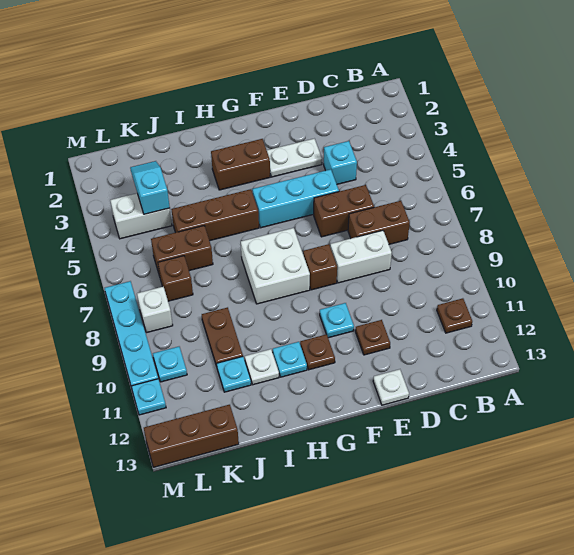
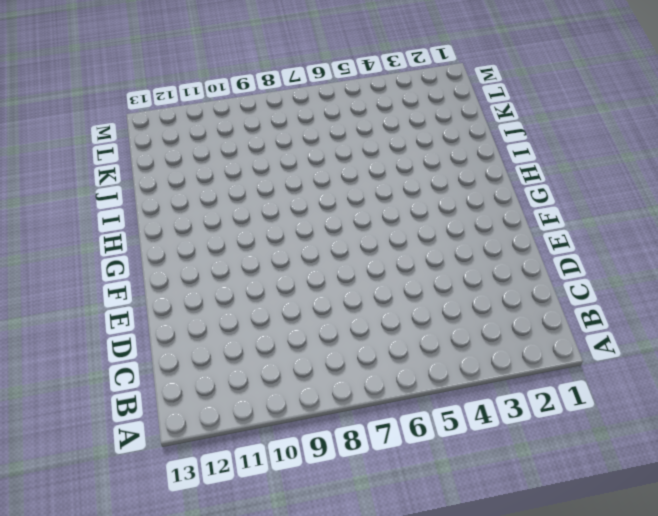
none -> brown plate B11 level 1
none -> brown brick C7:D7 level 1
none -> cyan brick D4 level 1

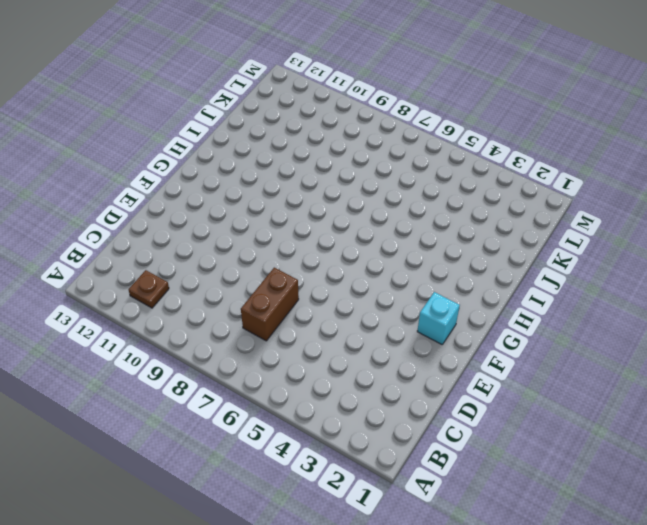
cyan brick F2 level 1 -> cyan brick D4 level 1
none -> brown brick D6:E6 level 1
none -> white brick D8:E8 level 1
none -> white plate E3:F3 level 1

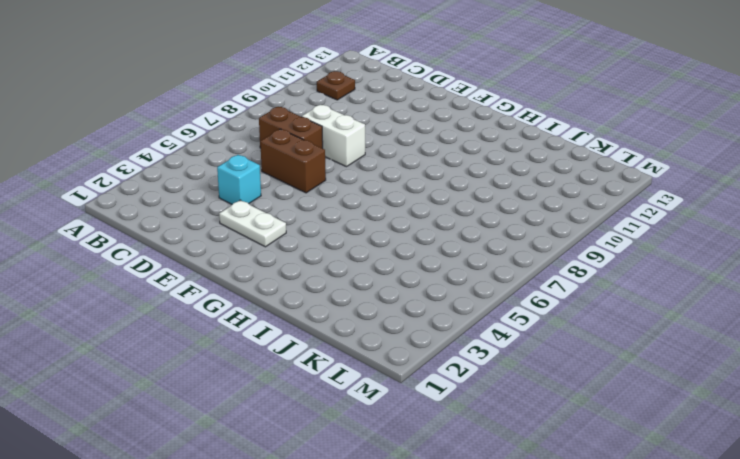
none -> cyan brick E5:G5 level 1
none -> brown plate E11 level 1
none -> white plate E13 level 1

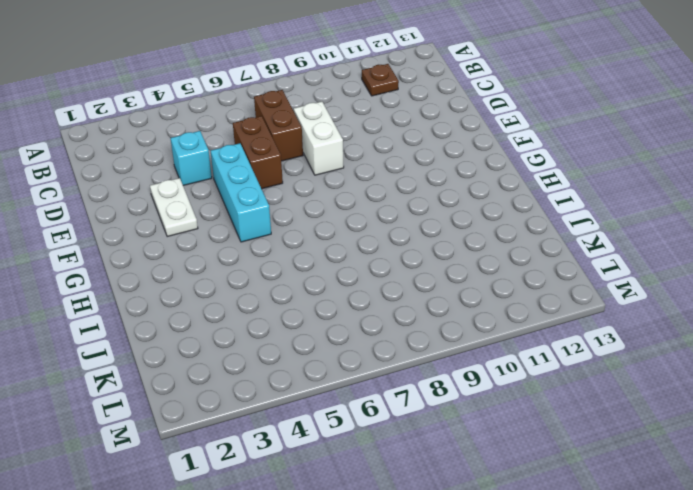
none -> brown plate E11 level 1
none -> white plate E13 level 1
none -> brown brick F8 level 1

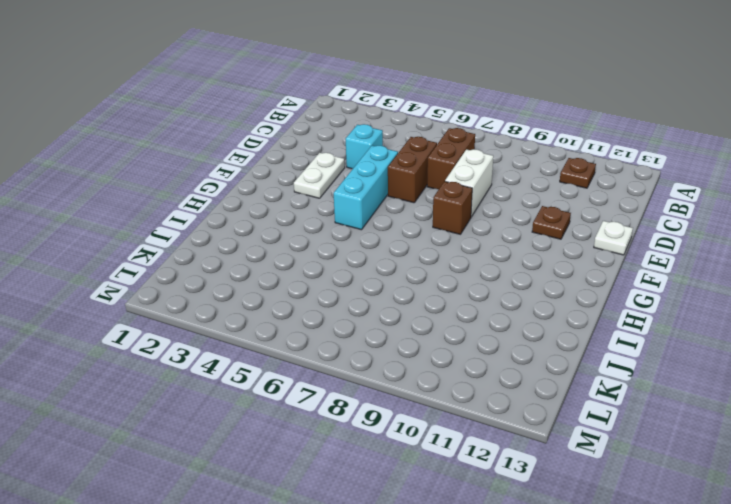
none -> cyan plate F10 level 1
none -> brown brick G3:H3 level 1
none -> white brick G7:H8 level 1

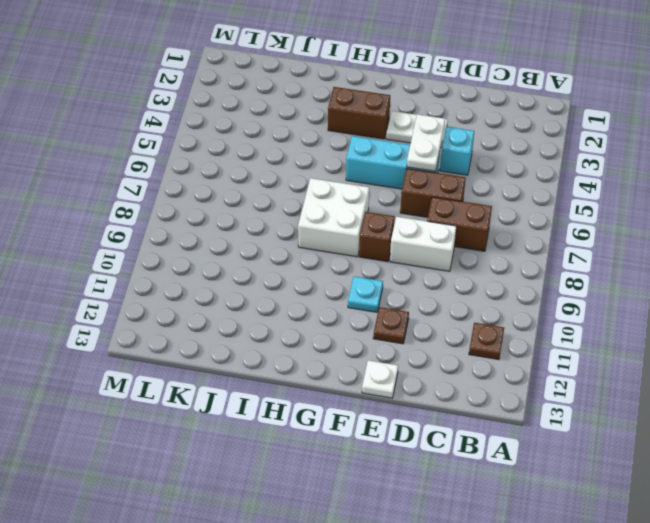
white plate E4:E5 level 2 -> none
none -> brown plate G11 level 1
none -> brown brick H5:J5 level 1
none -> cyan plate H11 level 1

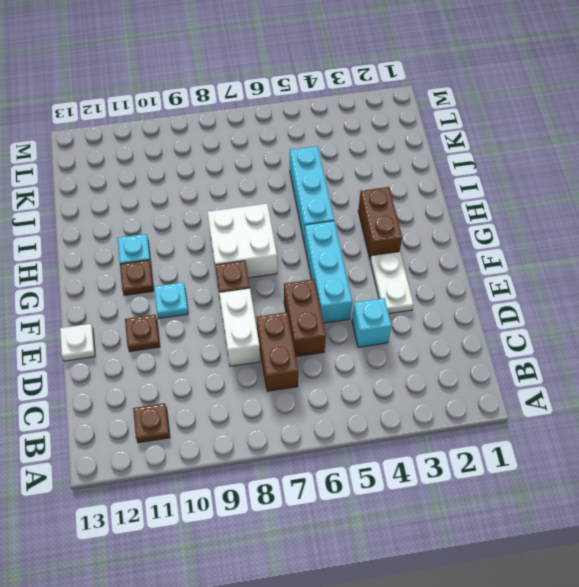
cyan brick H5:J5 level 1 -> brown brick H5:J5 level 1
none -> white plate I11 level 1
none -> brown brick J6:K6 level 1
none -> brown plate J9:J10 level 1

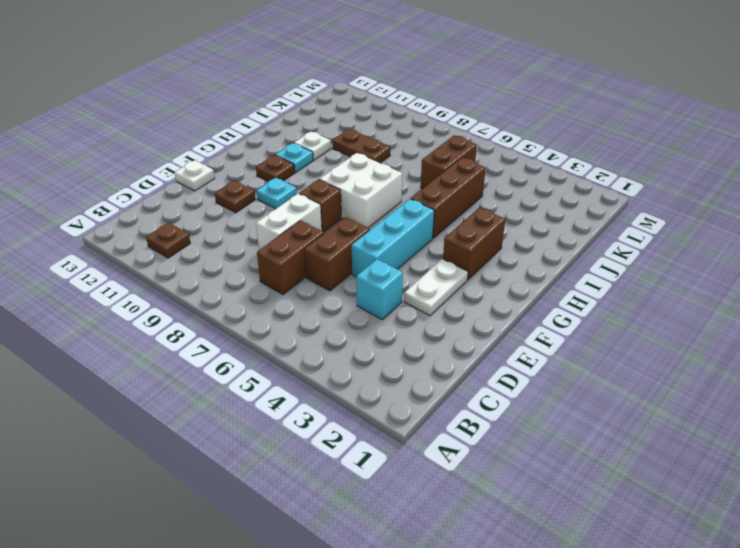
none -> cyan plate J11 level 1
none -> white brick K4:L4 level 1
none -> brown brick K7 level 1

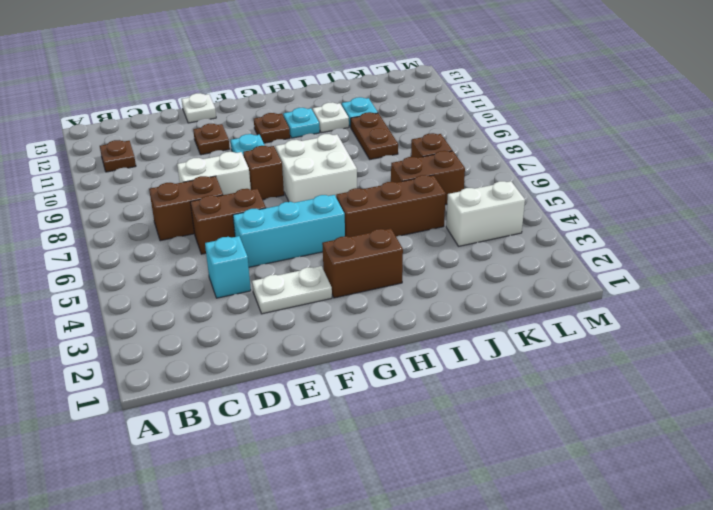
none -> brown brick K13:M13 level 1
none -> white brick L8 level 1
none -> cyan plate L10 level 1

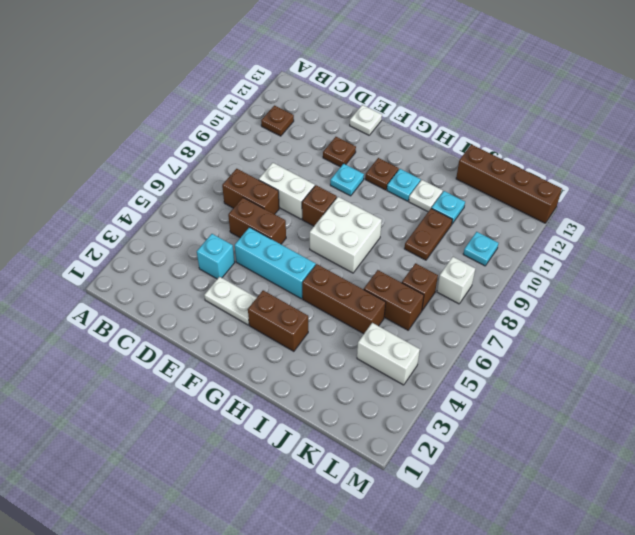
brown brick J13:M13 level 1 -> brown brick K13:M13 level 1
none -> cyan plate M7:M10 level 1
none -> cyan plate M11 level 1
none -> cyan slope K3:K4 level 2 top 4

